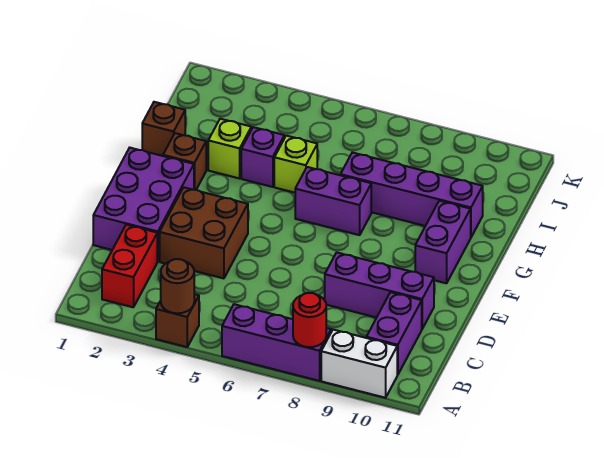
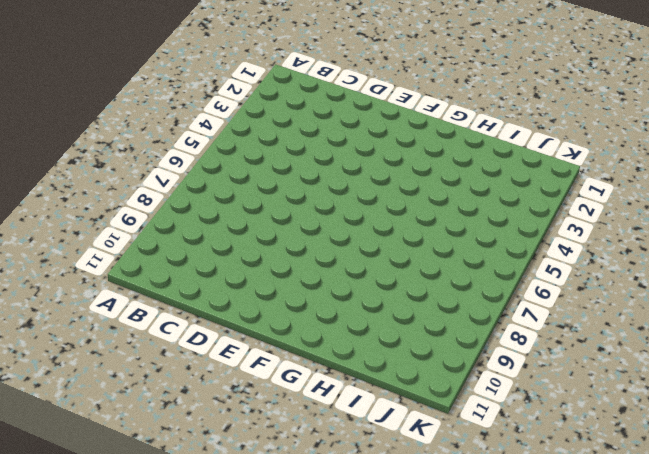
none -> brown brick A4 level 1
none -> purple brick A6:A8 level 1
none -> white brick A9:A10 level 1

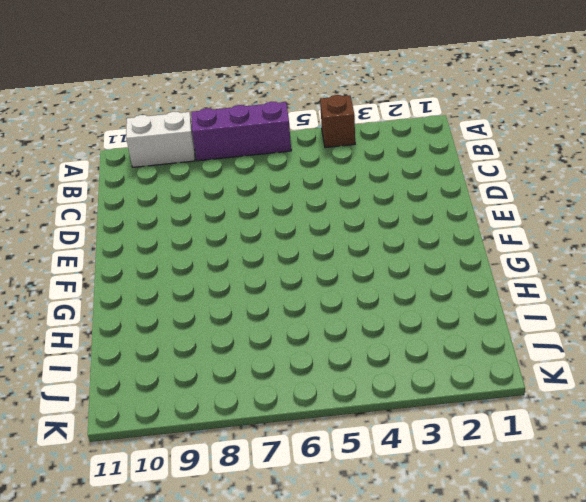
none -> red brick B2:C2 level 1
none -> purple brick B10:C10 level 1
none -> purple brick D1:F2 level 1

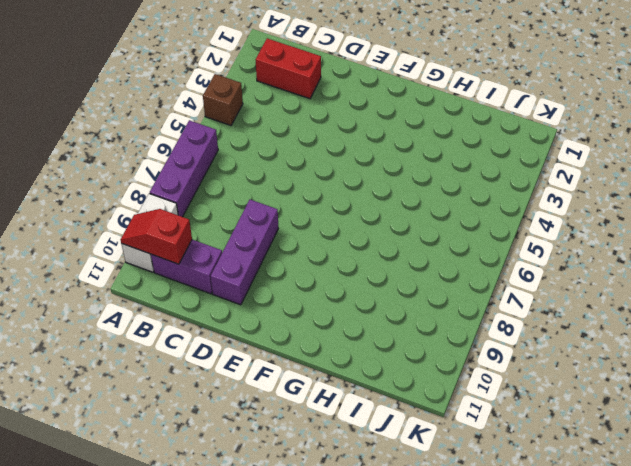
red slope A10:B10 level 2 top B -> none
none -> purple brick D1:F2 level 1
none -> brown brick D3:E4 level 1
none -> purple brick F10:G10 level 1

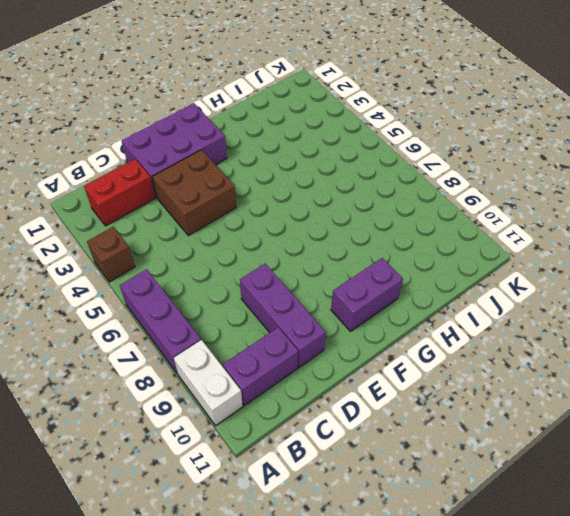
none -> brown brick G2 level 1
none -> purple brick G6:G7 level 1
none -> brown brick H1 level 1

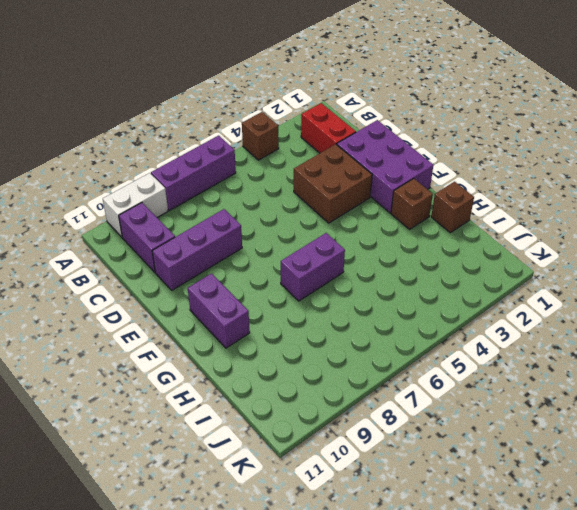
none -> lime brick H3 level 1
none -> purple brick H4 level 1
none -> lime brick H5 level 1

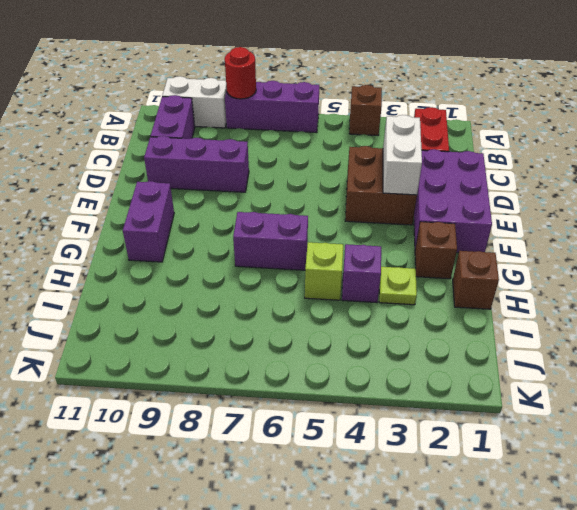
white brick D3:E3 level 2 -> none
lime plate H3 level 1 -> lime brick H3 level 1
none -> purple brick H7:H10 level 1
none -> brown round brick A4 level 2

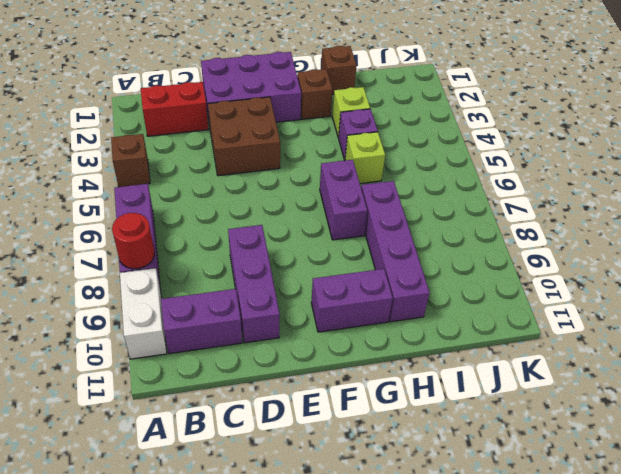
none -> brown round brick A4 level 2

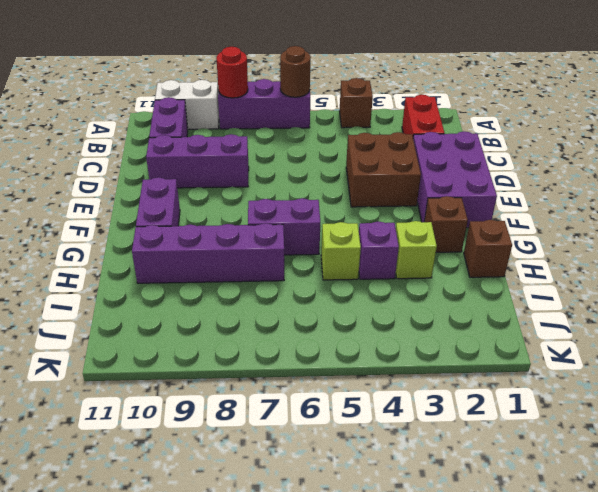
brown round brick A6 level 2 -> brown round brick A4 level 2

